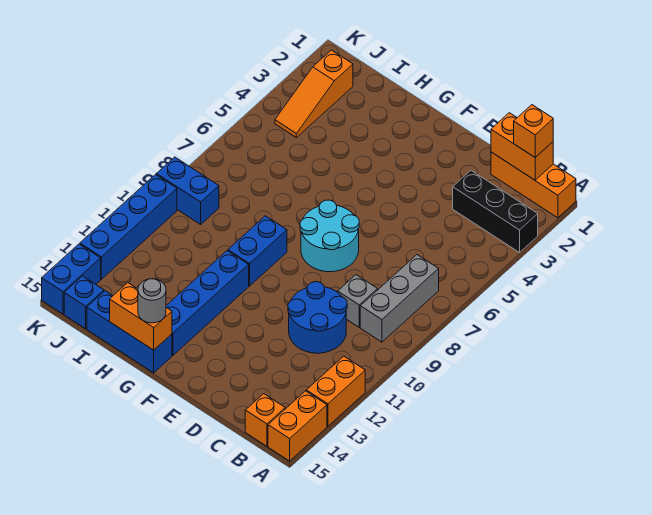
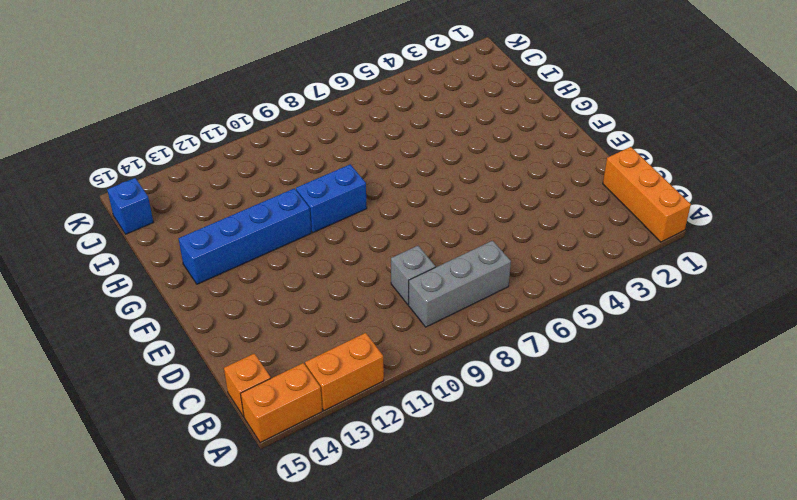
none -> black brick A3:C3 level 1
none -> blue round brick C10:D11 level 1
none -> cyan round brick E7:F8 level 1

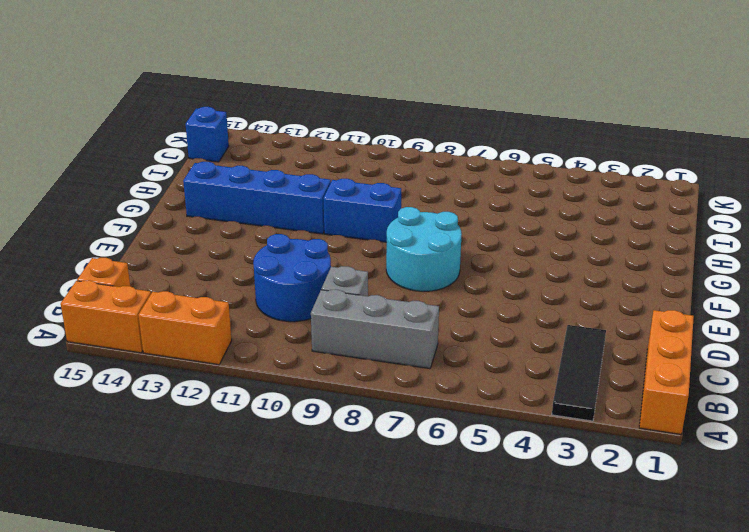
black tile A3:C3 level 1 -> black brick A3:C3 level 1
none -> blue brick G15:I15 level 1
none -> orange slope J2:J4 level 1 top 2
none -> blue brick J9:K9 level 1

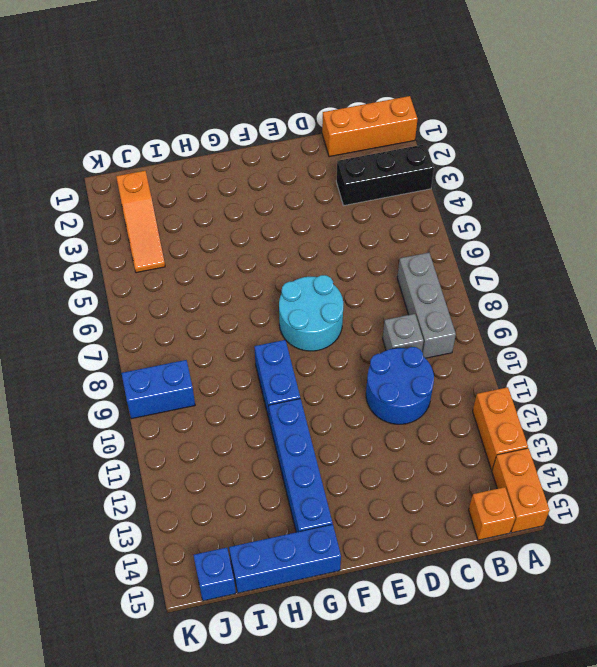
none -> blue brick K10:K13 level 1
none -> blue brick K14:K15 level 1
none -> orange brick B1:C1 level 2

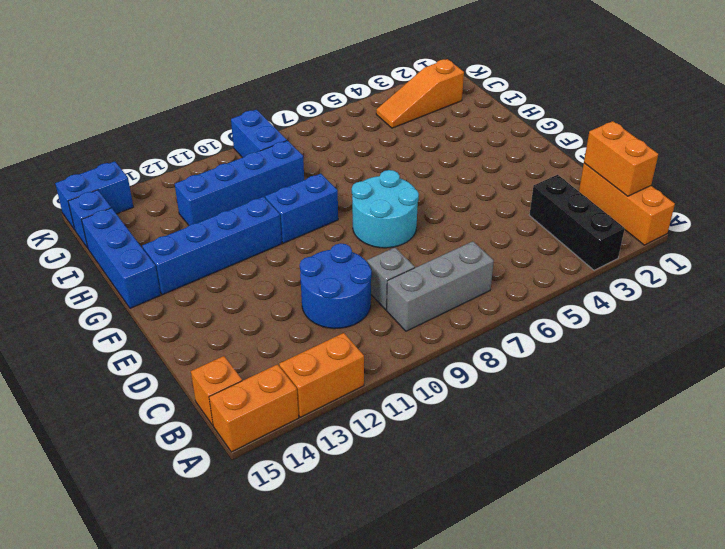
blue brick I9:I12 level 1 -> blue brick K10:K13 level 1
none -> orange brick G15:H15 level 2
none -> orange brick B1 level 3
none -> grey round brick G15 level 3

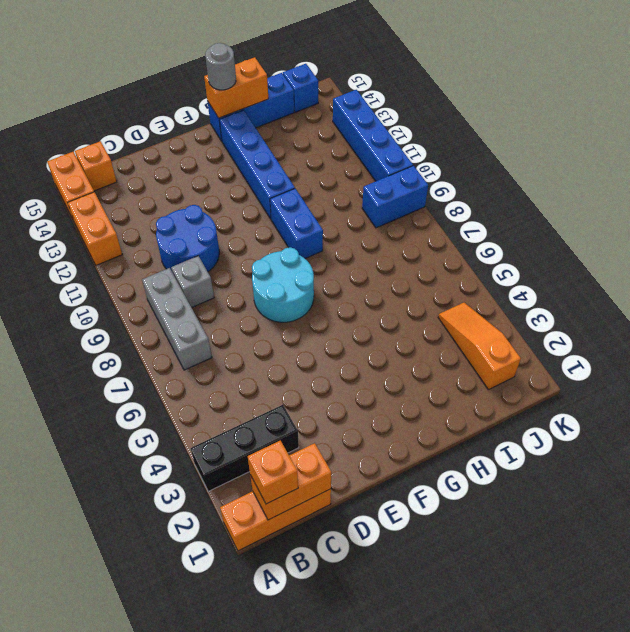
none -> blue brick K14:K15 level 1

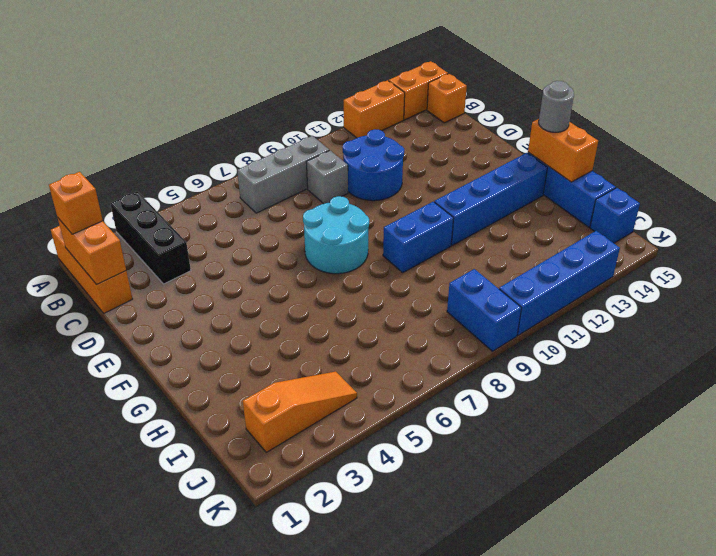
none -> blue brick K14:K15 level 1

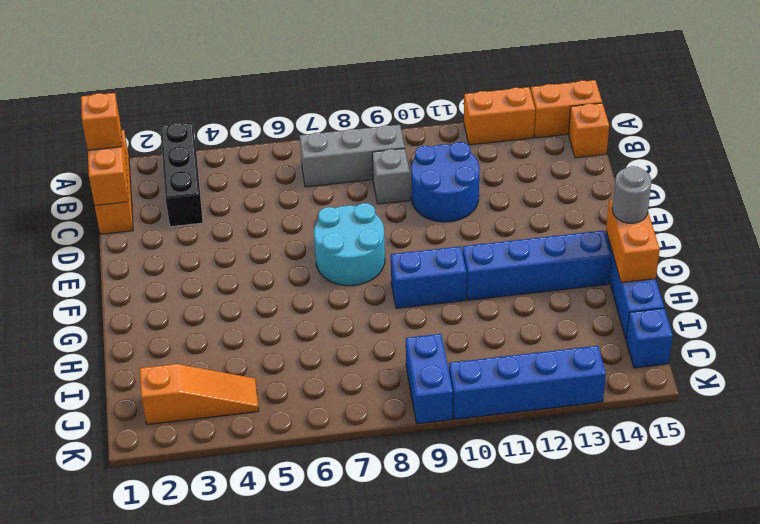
none -> blue brick K14:K15 level 1

